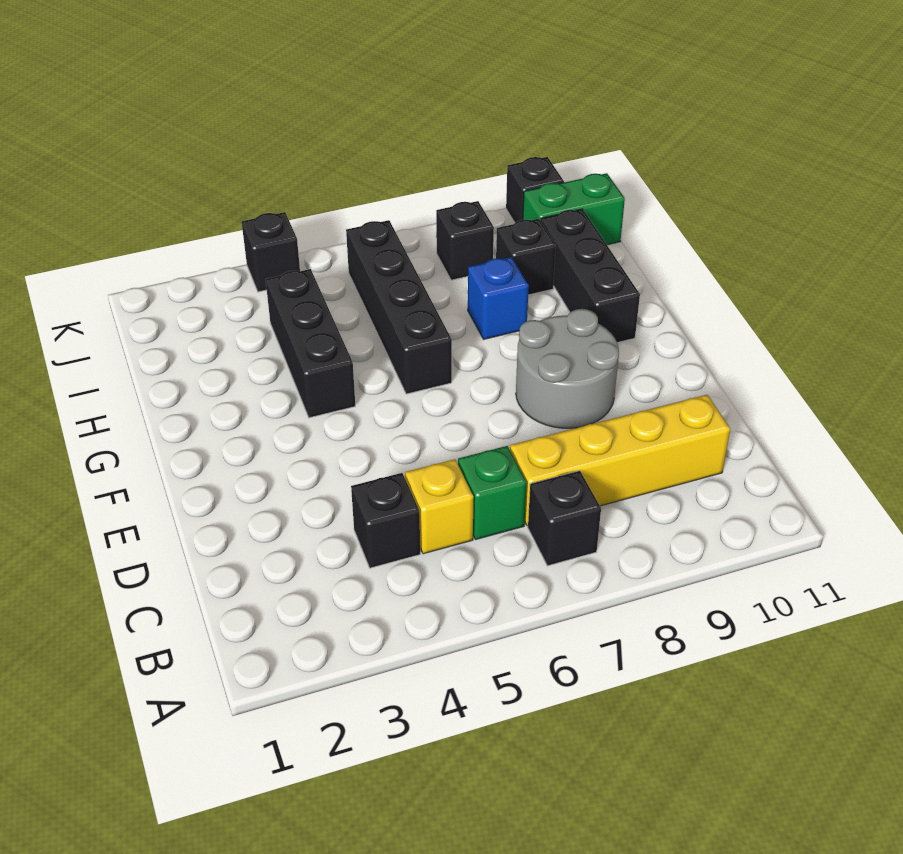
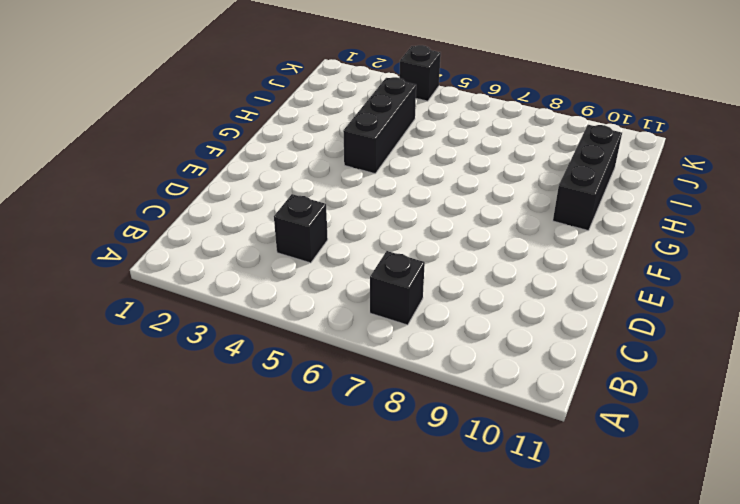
none -> yellow brick C5 level 1
none -> green brick C6 level 1
none -> yellow brick C7:C10 level 1

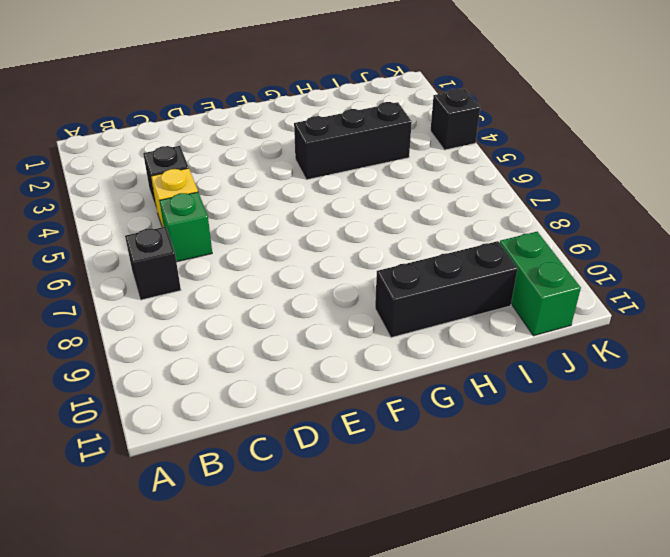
none -> yellow brick C7:C10 level 1
none -> grey round brick E8:F9 level 1
none -> black brick G6:J6 level 1

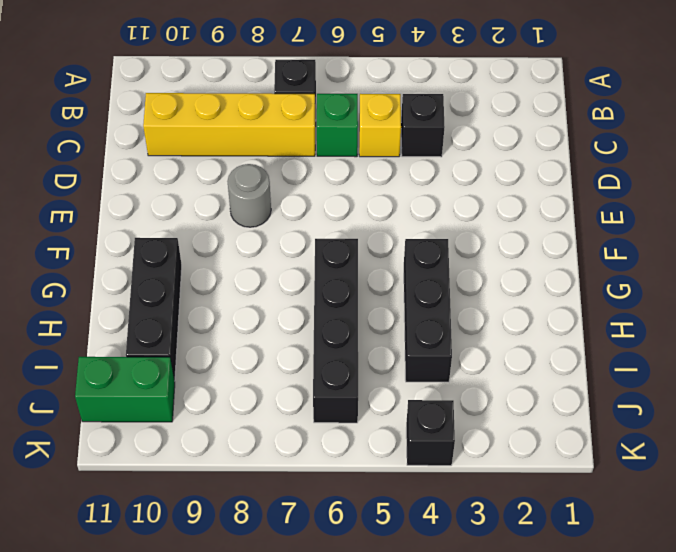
grey round brick E8 level 1 -> grey round brick E8:F9 level 1
none -> blue brick H8 level 1
none -> black brick I9 level 1
none -> black brick J8 level 1

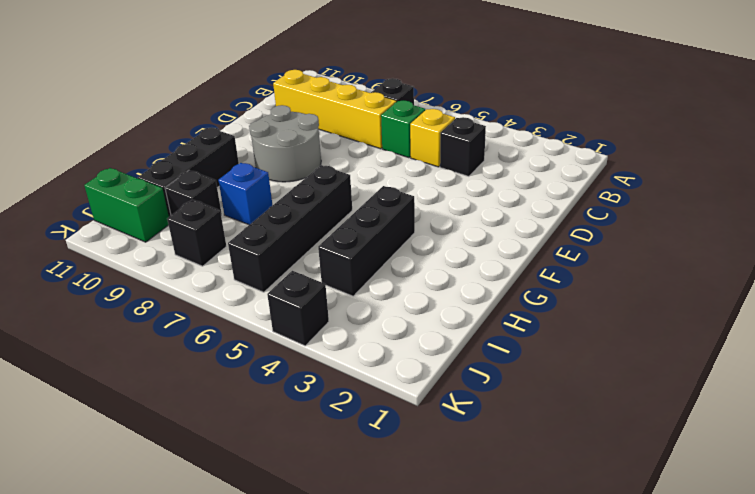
none -> black brick K10 level 1

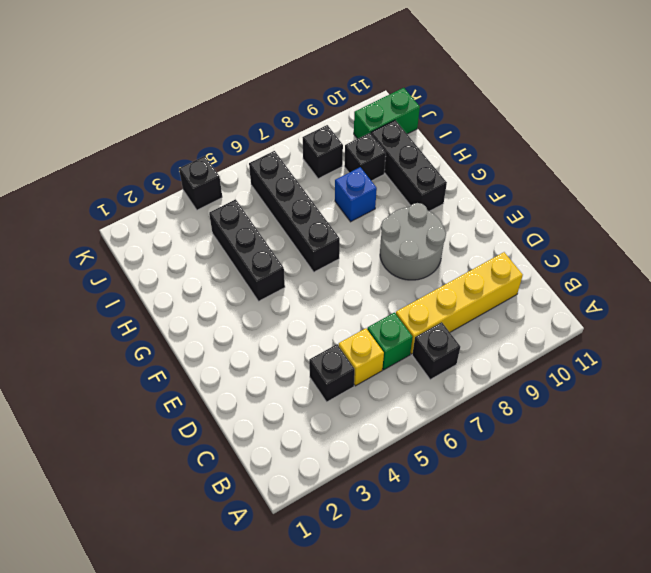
none -> black brick K10 level 1

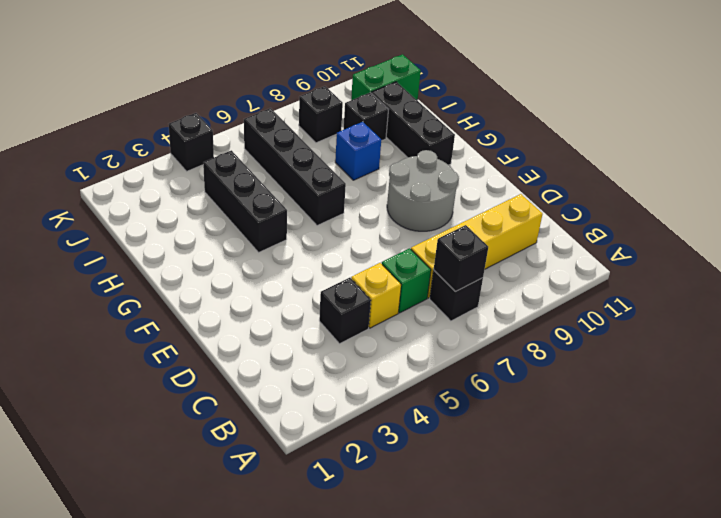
black brick B7 level 2 -> black brick K10 level 1

